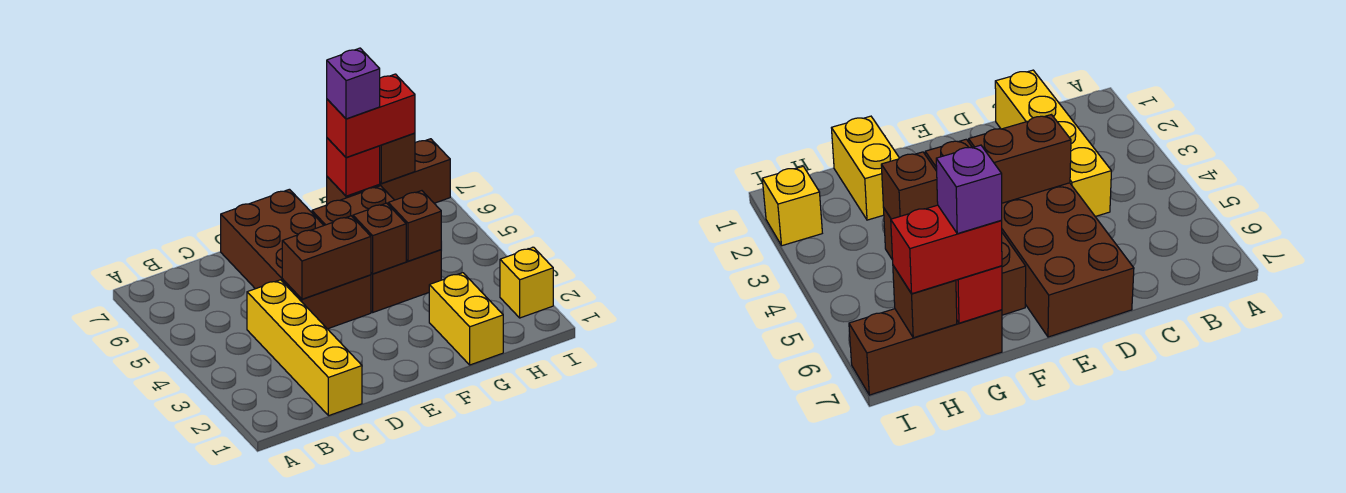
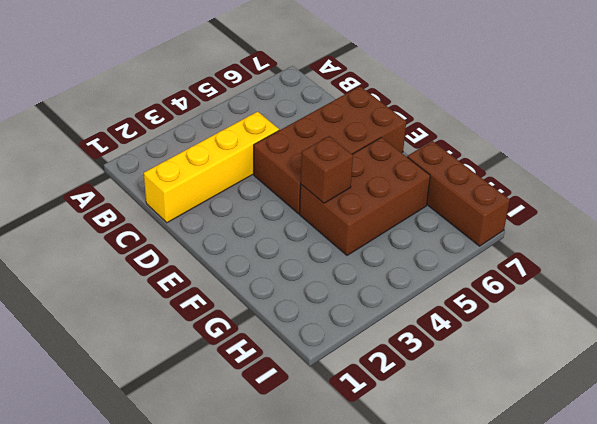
none -> yellow brick G1:G2 level 1
none -> yellow brick I2 level 1
none -> brown brick D4:E4 level 2

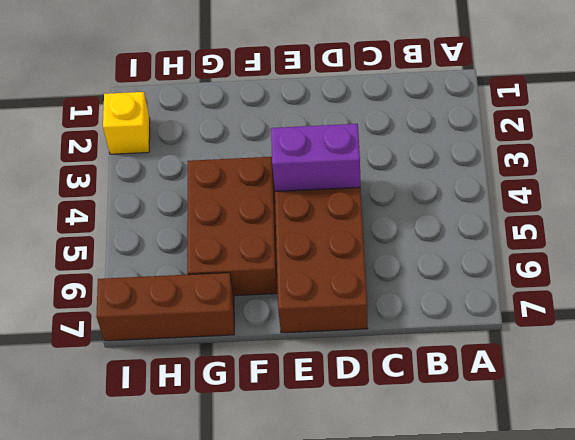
purple brick D4:E4 level 2 -> brown brick D4:E4 level 2
none -> yellow brick C1:C4 level 1
none -> yellow brick G1:G2 level 1
none -> brown brick F4 level 2

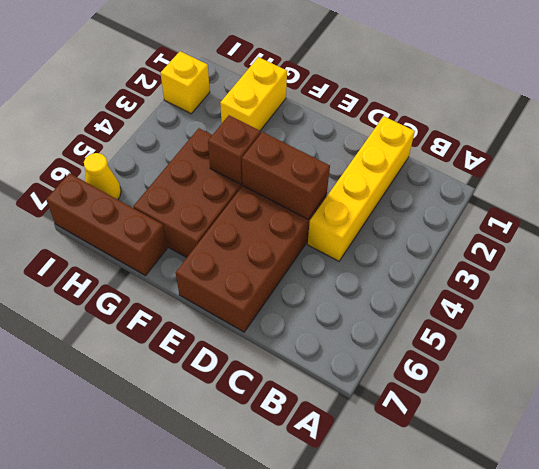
yellow cone I6 level 1 -> none
none -> brown brick G4 level 2
none -> red brick G7 level 2
none -> brown brick H7 level 2

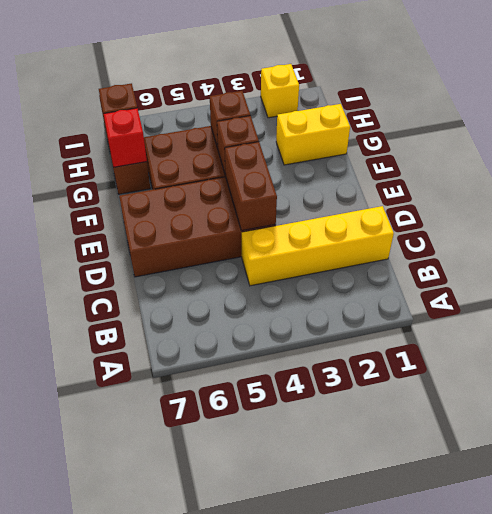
none -> red brick G7:H7 level 3
none -> purple brick G7 level 4

